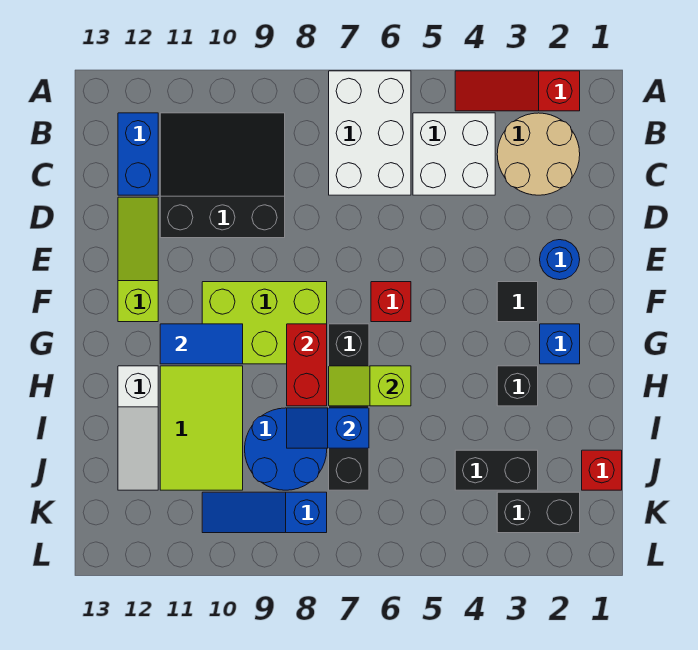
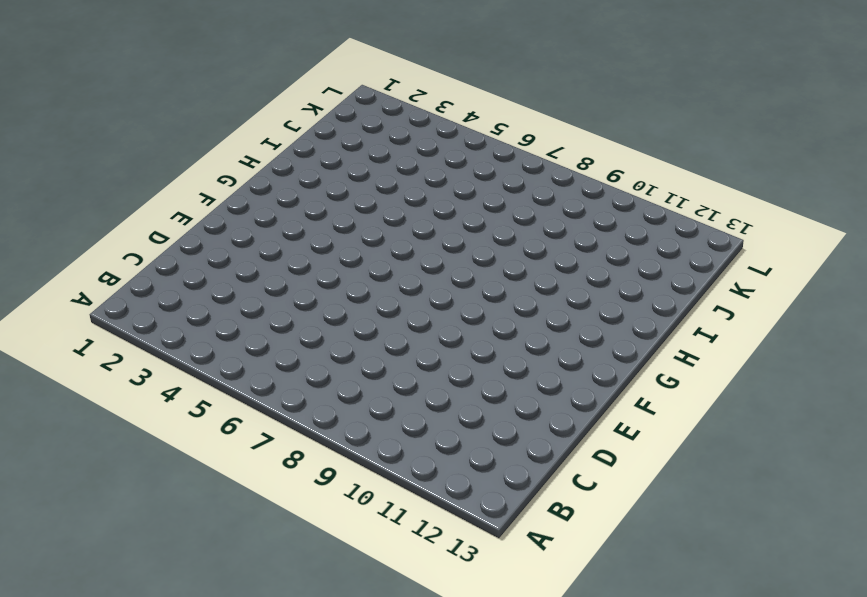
none -> red slope A2:A4 level 1 top 2
none -> white brick A6:C7 level 1
none -> tan round brick B2:C3 level 1

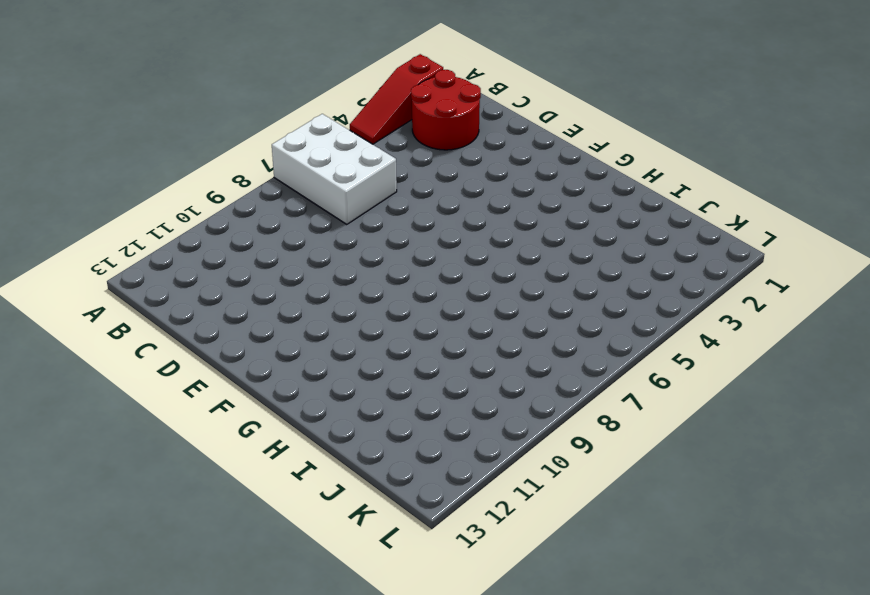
red round brick B2:C3 level 1 -> tan round brick B2:C3 level 1
none -> white brick B4:C5 level 1
none -> black slope B9:D11 level 1 top D
none -> blue brick B12:C12 level 1

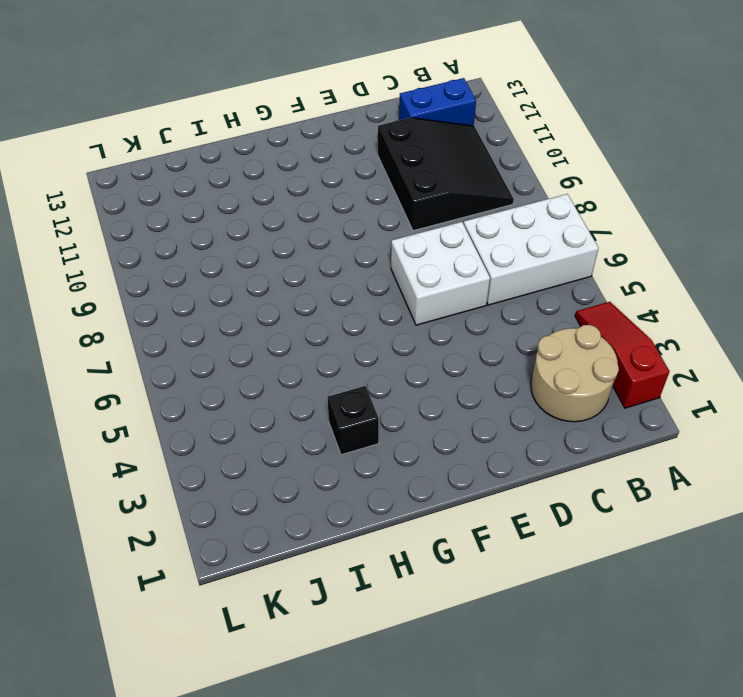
white brick D6:E7 level 1 -> white brick B4:C5 level 1
none -> lime slope D12:F12 level 1 top F
none -> blue round brick E2 level 1
none -> black tile F3 level 1

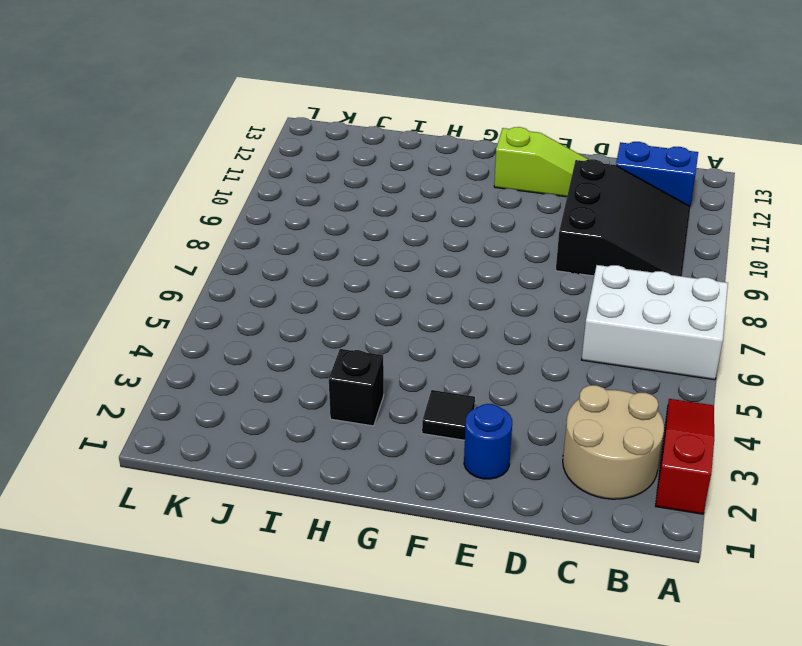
none -> white brick B4:C5 level 1
none -> red brick F6 level 1
none -> lime brick F8:G10 level 1

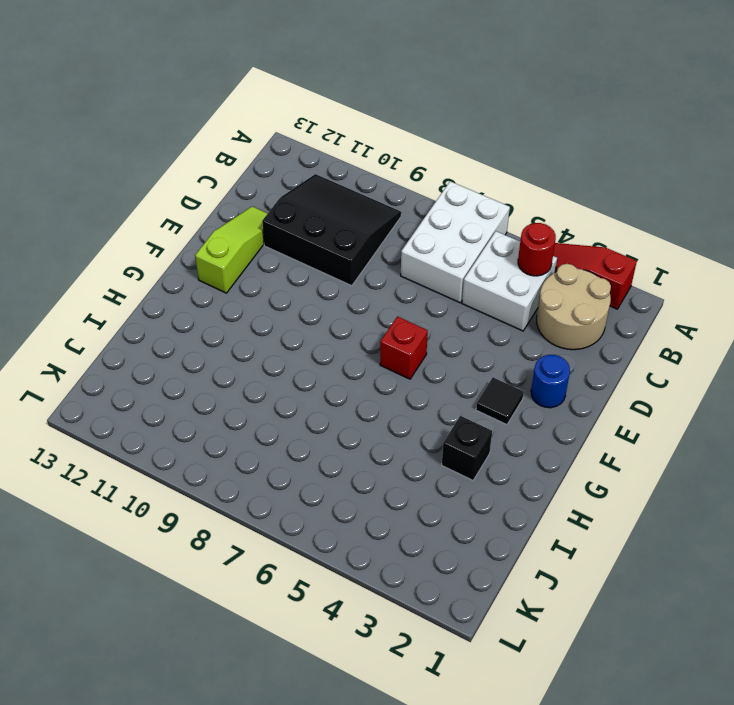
red round brick B4 level 2 -> none
none -> blue brick B12:C12 level 1
none -> lime brick F8:G10 level 1
none -> blue brick G2 level 1

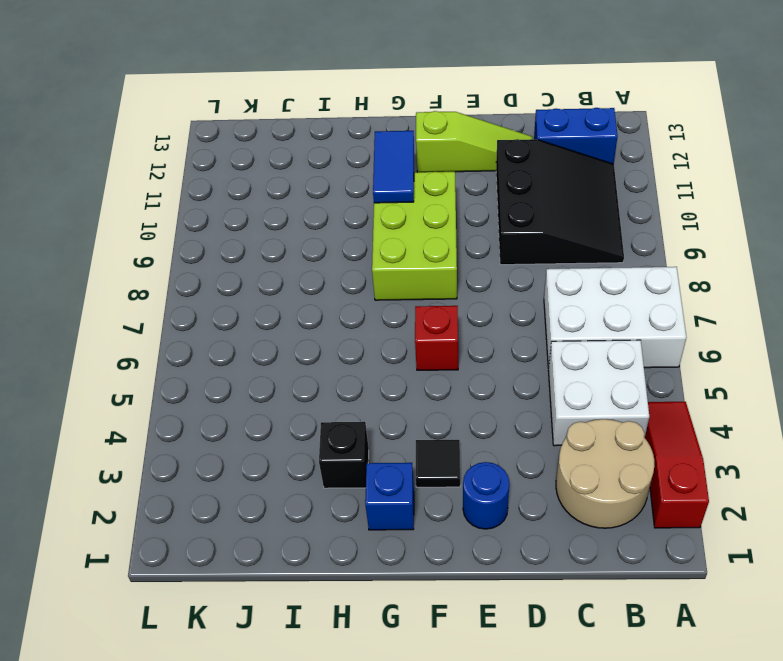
none -> black brick G7:J7 level 1
none -> lime tile H10:J11 level 1
none -> white slope H12:J12 level 1 top H

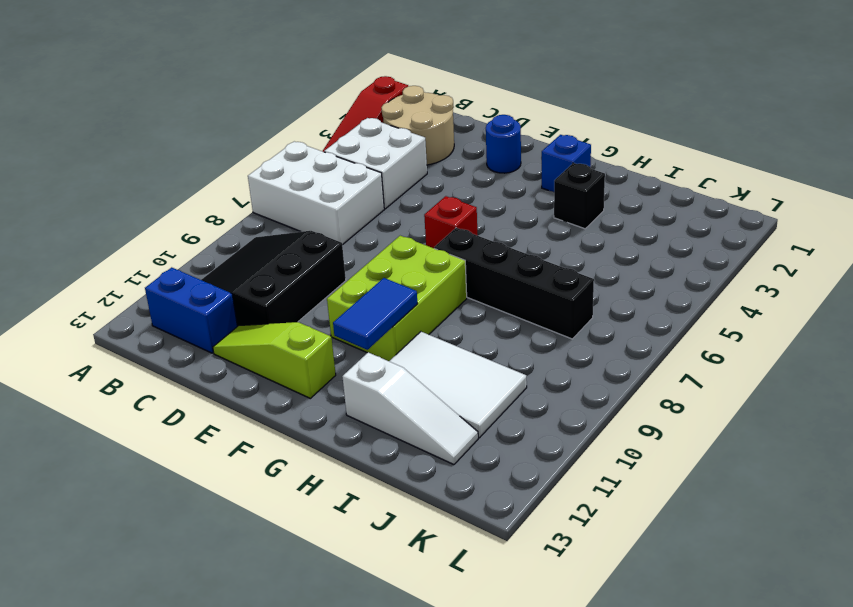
white tile H10:J11 level 1 -> lime tile H10:J11 level 1
none -> black tile F3 level 1
none -> blue round brick I8:J9 level 1
none -> red brick J1 level 1

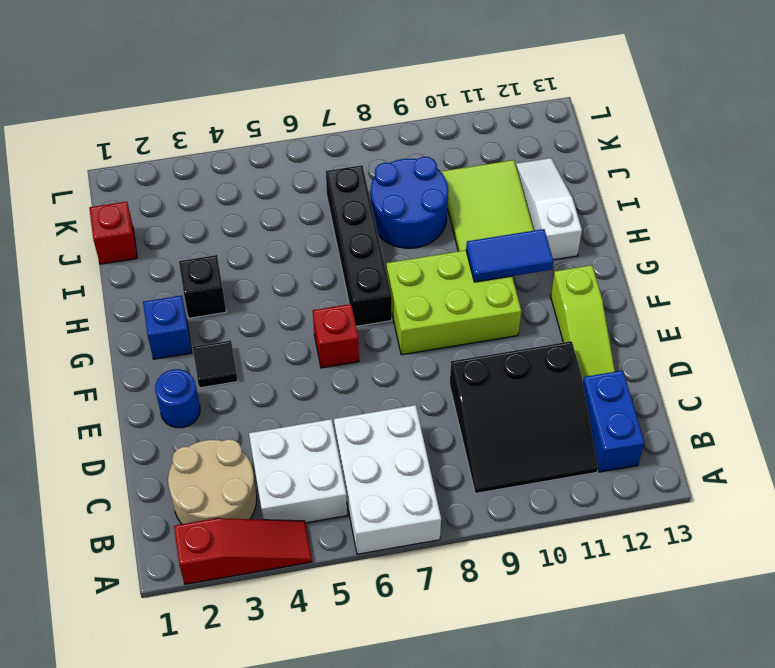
none -> black brick J3:J4 level 1
none -> black brick K2:K3 level 1
none -> blue slope K8:K10 level 1 top 8

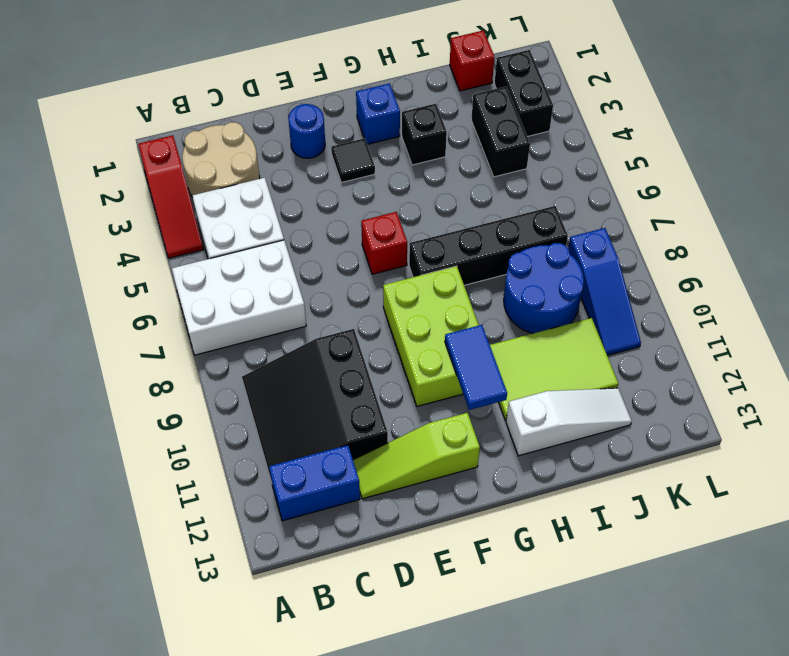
none -> red brick G8:H8 level 2
none -> lime slope H6:H7 level 2 top 6
none -> blue slope I7:I8 level 2 top 7

